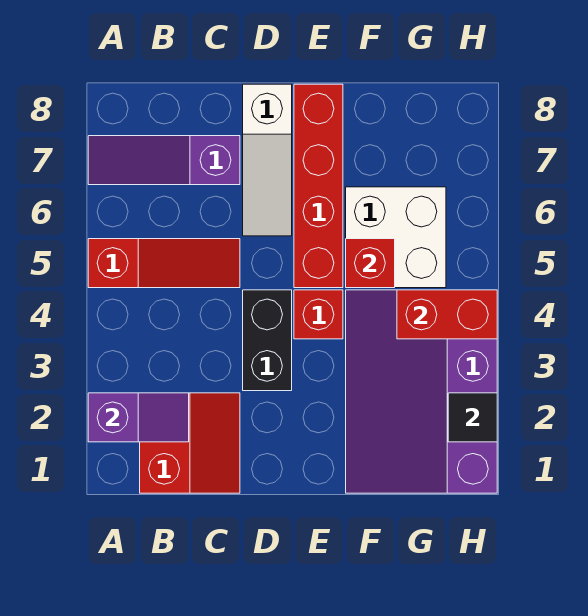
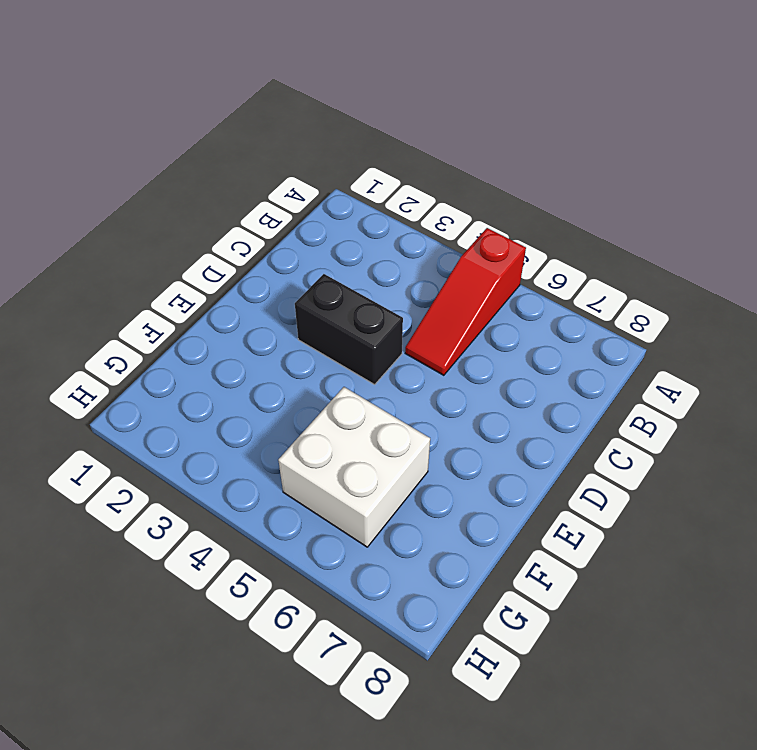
none -> purple slope A7:C7 level 1 top C
none -> red slope B1:C2 level 1 top B
none -> white slope D6:D8 level 1 top 8

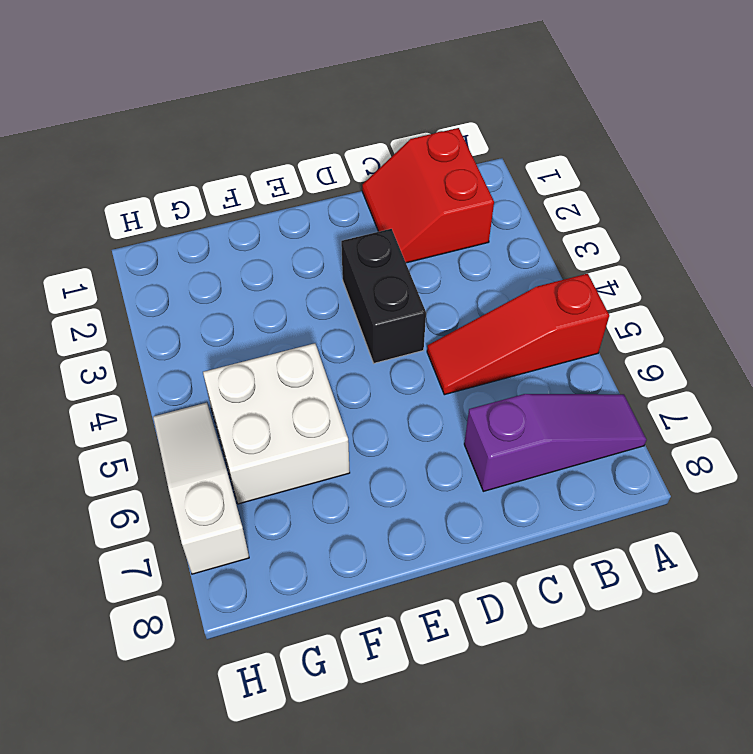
white slope H5:H7 level 1 top 7 -> white slope D6:D8 level 1 top 8
none -> red brick E4 level 1
none -> red brick E5:E8 level 1
none -> purple slope F1:H4 level 1 top H

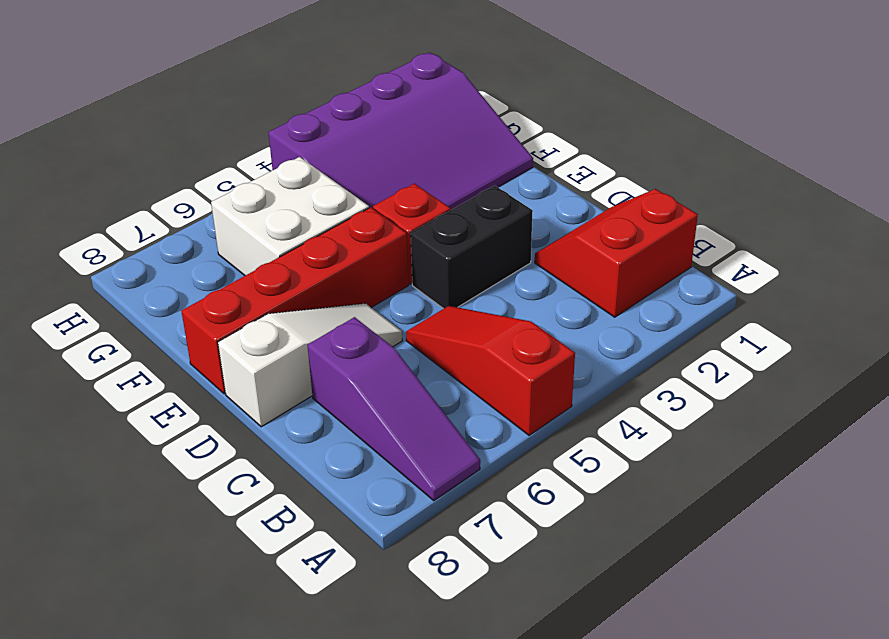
none -> purple slope A2:B2 level 2 top A
none -> red brick F5 level 2
none -> red brick G4:H4 level 2

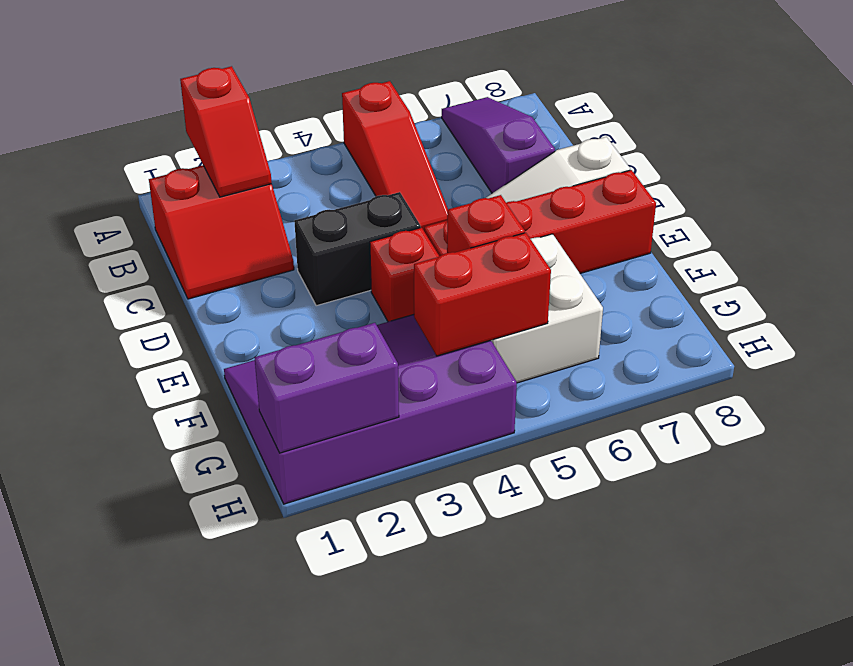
red slope A2:B2 level 2 top A -> purple slope A2:B2 level 2 top A
red brick G4:G5 level 2 -> red brick G4:H4 level 2
purple brick H1:H2 level 2 -> black tile H2 level 2

